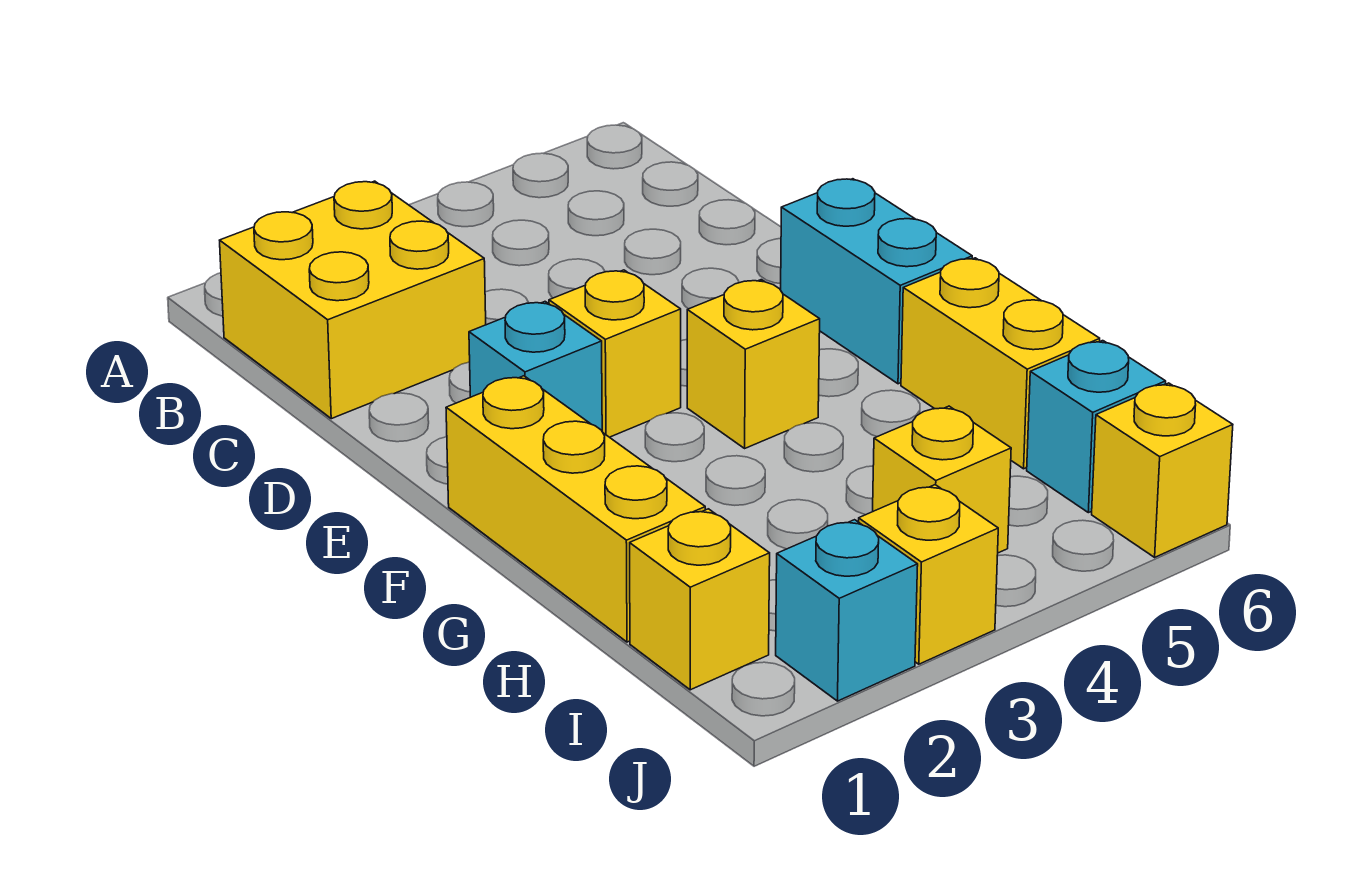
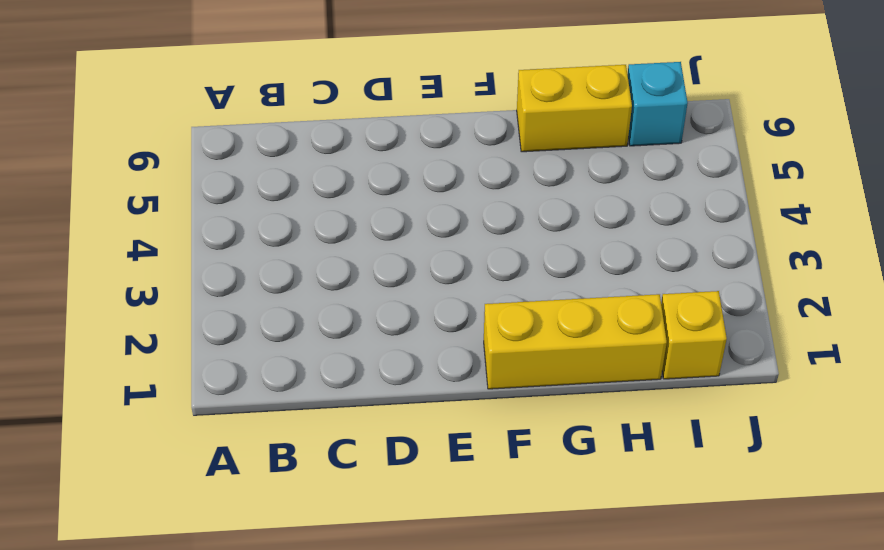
none -> yellow brick B1:C2 level 1
none -> cyan brick E2 level 1
none -> yellow brick E3 level 1

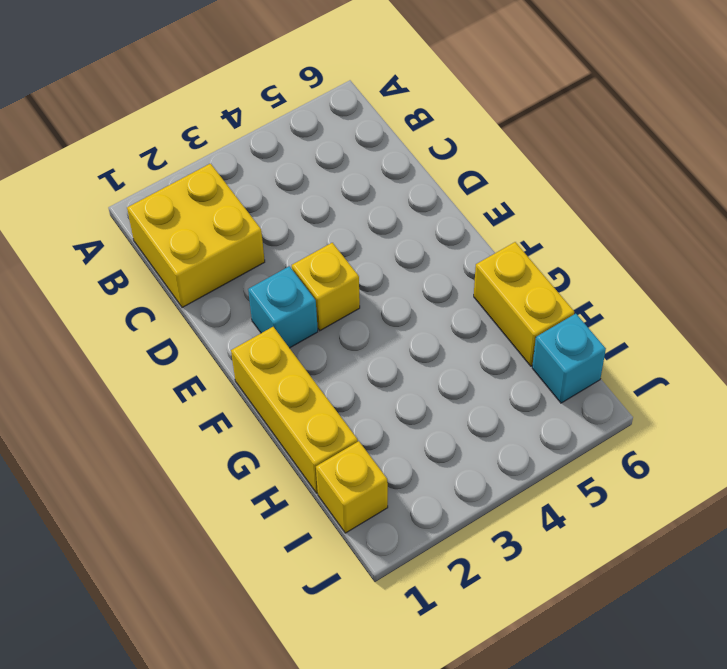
none -> cyan brick E6:F6 level 1
none -> yellow brick F4 level 1
none -> yellow brick I4 level 1

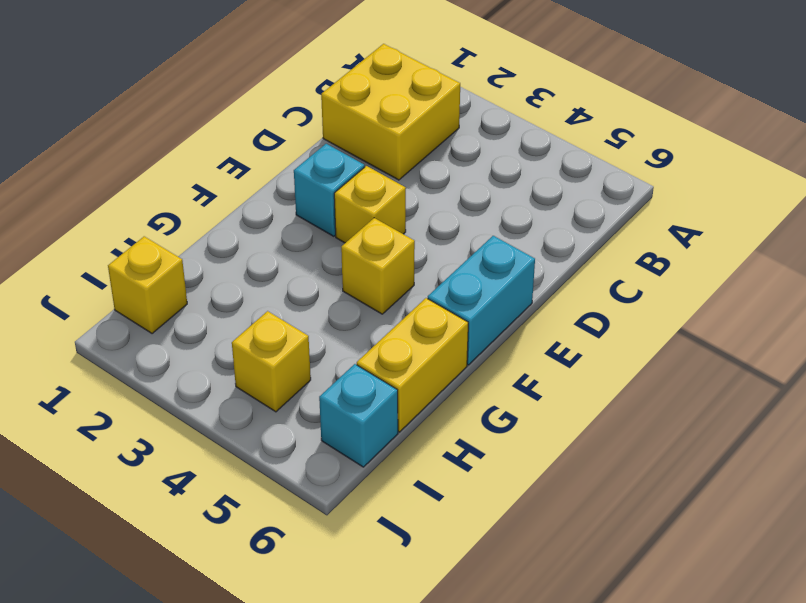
none -> yellow brick F1:H1 level 1
none -> cyan brick J2 level 1
none -> yellow brick J3 level 1

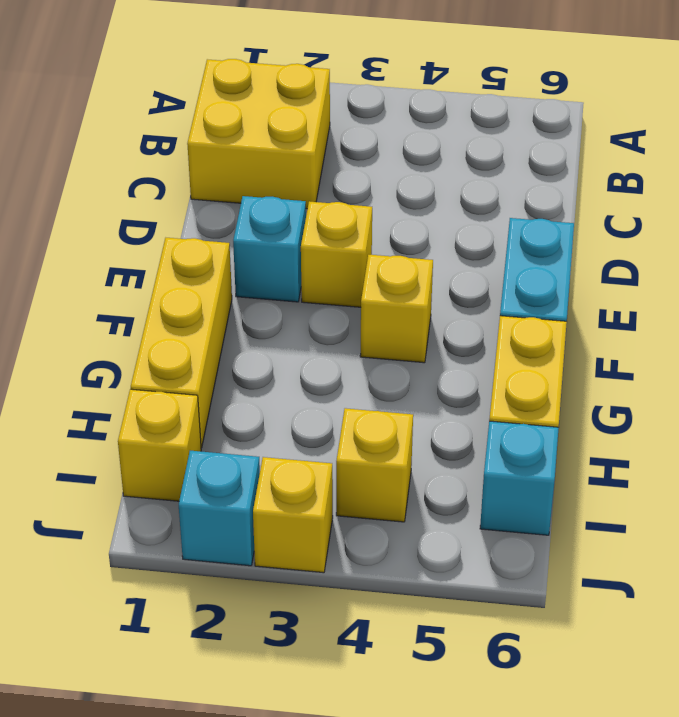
none -> yellow brick J6 level 1

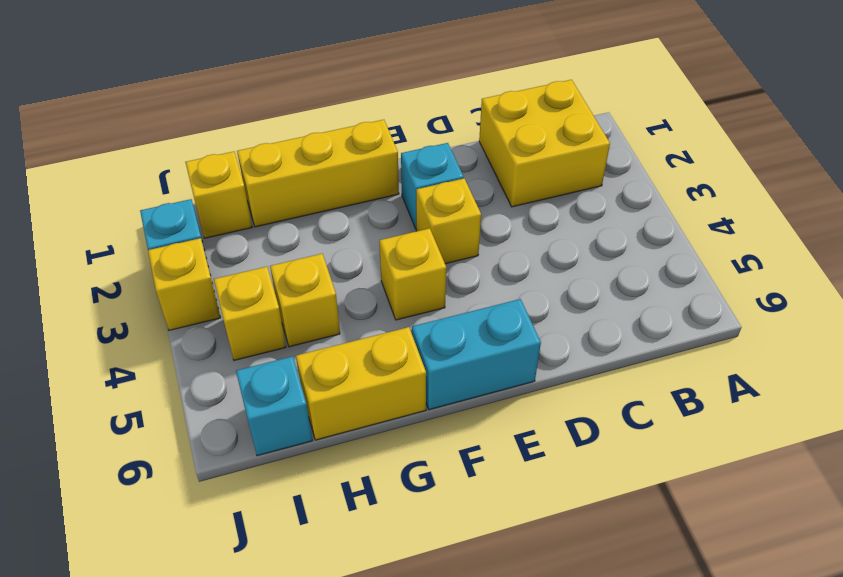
yellow brick H4 level 1 -> yellow brick J6 level 1

